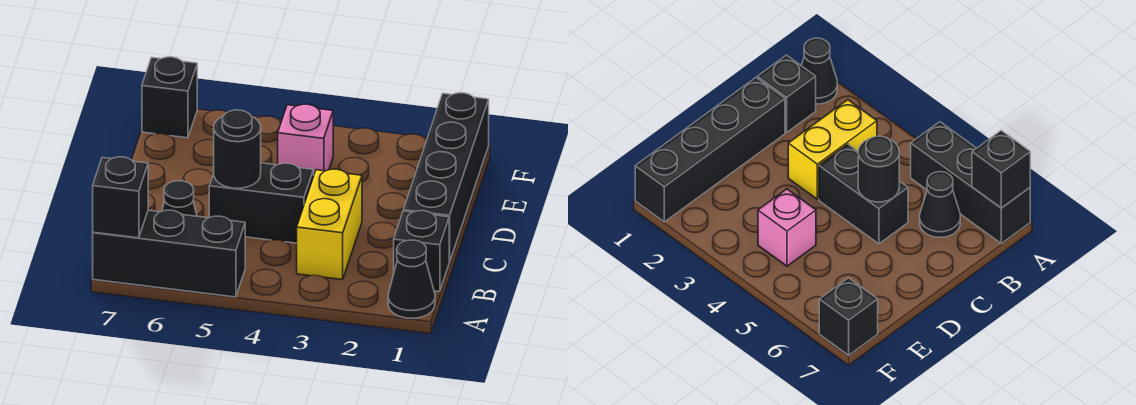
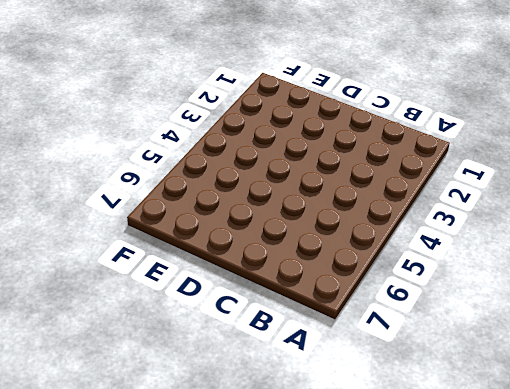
none -> black cone A1 level 1
none -> black brick A5:A7 level 1

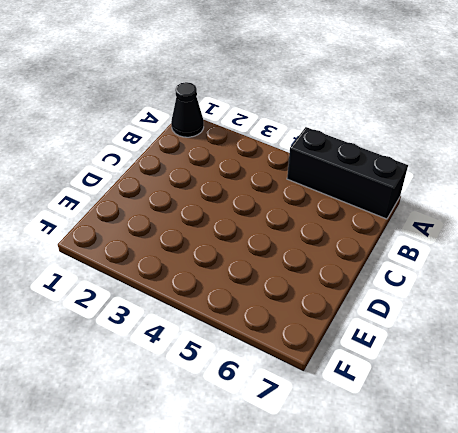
none -> black brick B1 level 1
none -> yellow brick B3:C3 level 1

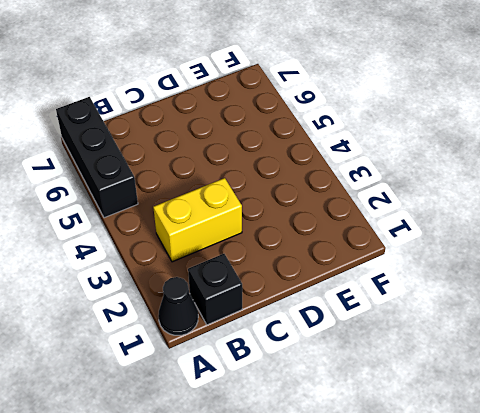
none -> black cone B6 level 1
none -> black brick C1:F1 level 1

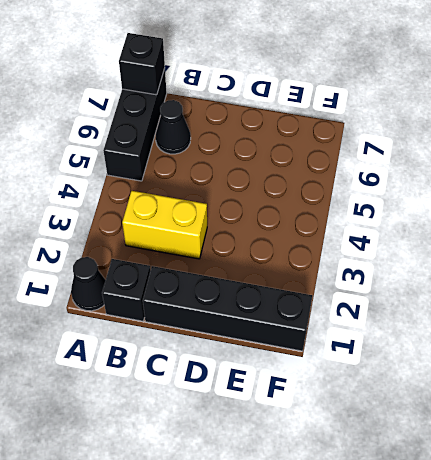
none -> black brick C4:C5 level 1
none -> pink brick E4 level 1

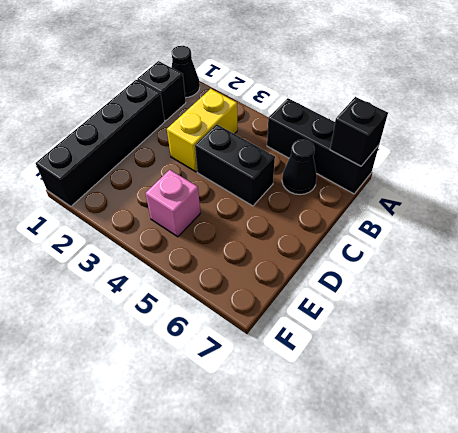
none -> black brick F7 level 1
none -> black round brick C5 level 2

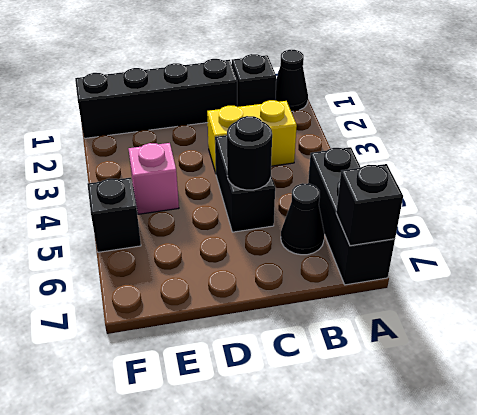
black brick F5 level 1 -> black brick F7 level 1

